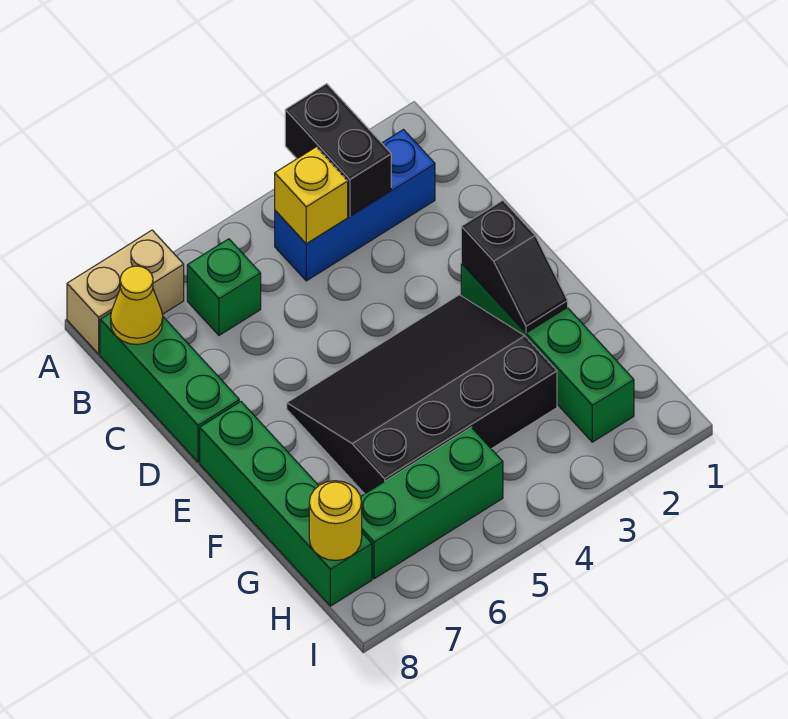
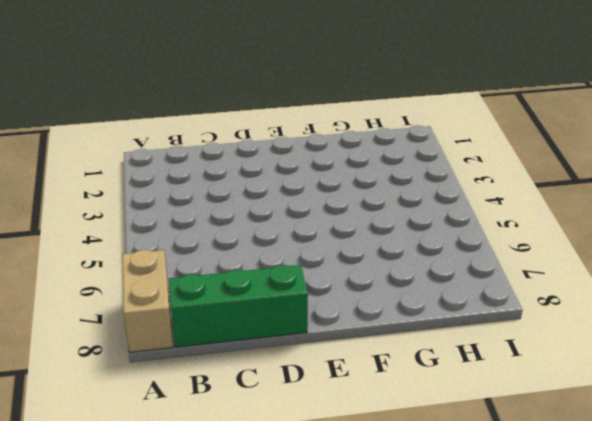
none -> blue brick B2:B4 level 1
none -> green brick B6 level 1
none -> green brick E2:H2 level 1

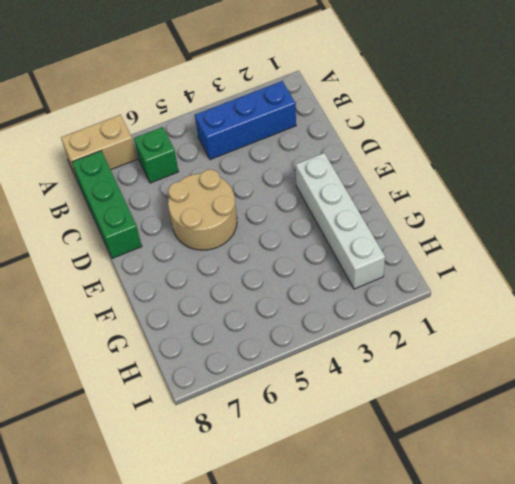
tan round brick D5:E6 level 1 -> black slope E3:G6 level 1 top G
white brick E2:H2 level 1 -> green brick E2:H2 level 1
none -> green brick E8:H8 level 1
none -> green brick H5:H7 level 1
none -> black brick A3:B3 level 2

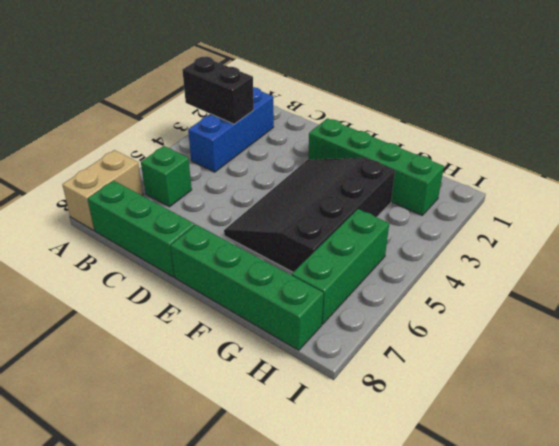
none -> yellow brick B4 level 2
none -> yellow cone B8 level 2
none -> black slope E2:F2 level 2 top E

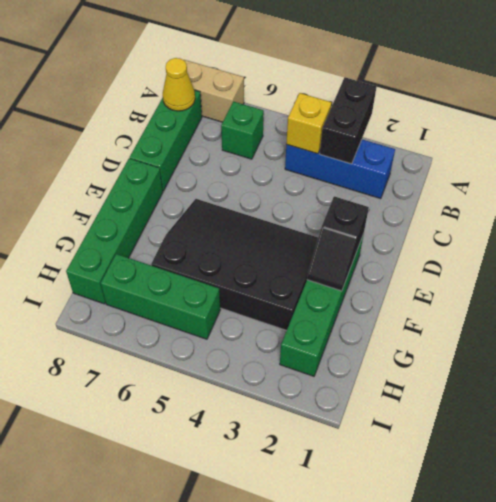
none -> yellow round brick H8 level 2

